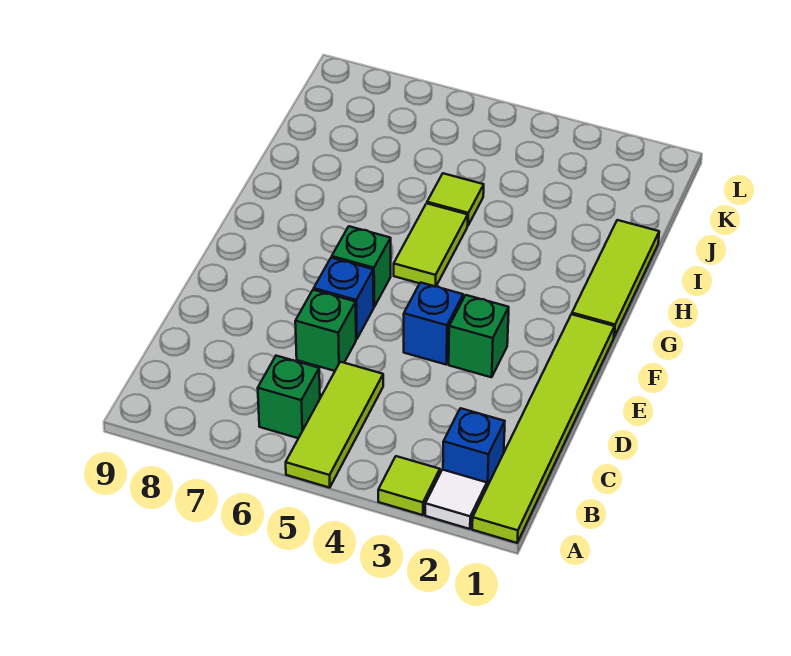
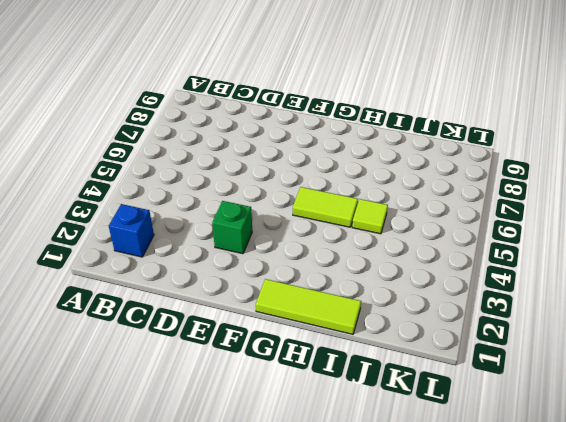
none -> lime tile A1:F1 level 1
none -> white tile A2 level 1
none -> lime tile A3 level 1

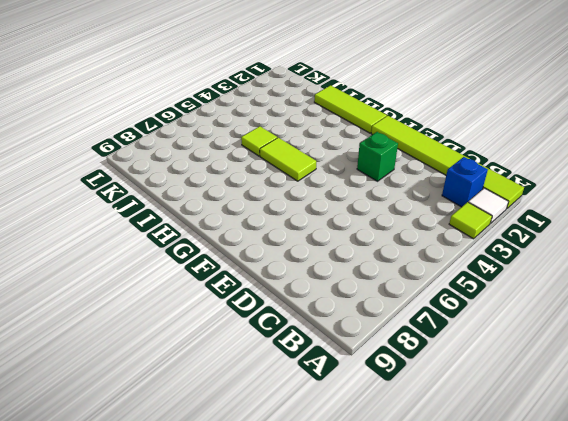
none -> lime tile A5:C5 level 1
none -> green brick B6 level 1
none -> green brick D6 level 1

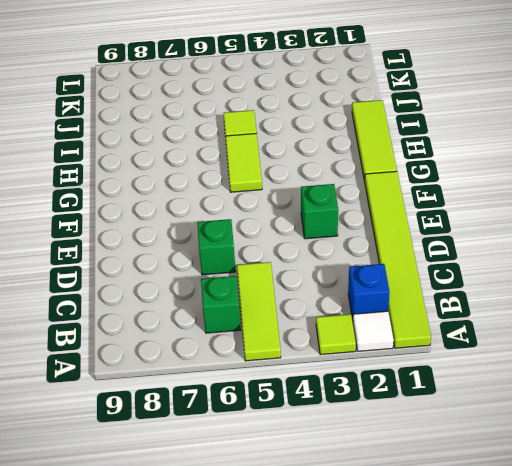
none -> blue brick E4 level 1
none -> blue brick E6 level 1
none -> green brick F6 level 1

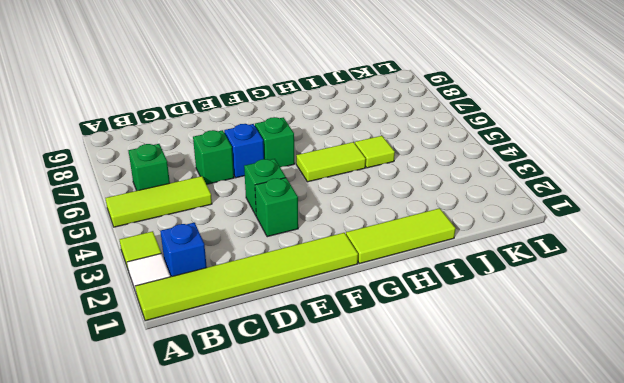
green brick E4 level 1 -> blue brick E4 level 1

